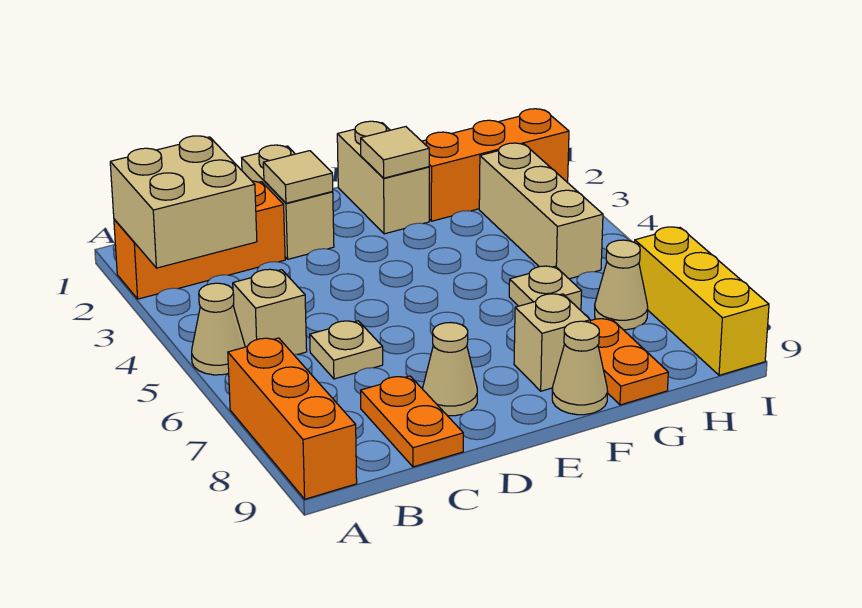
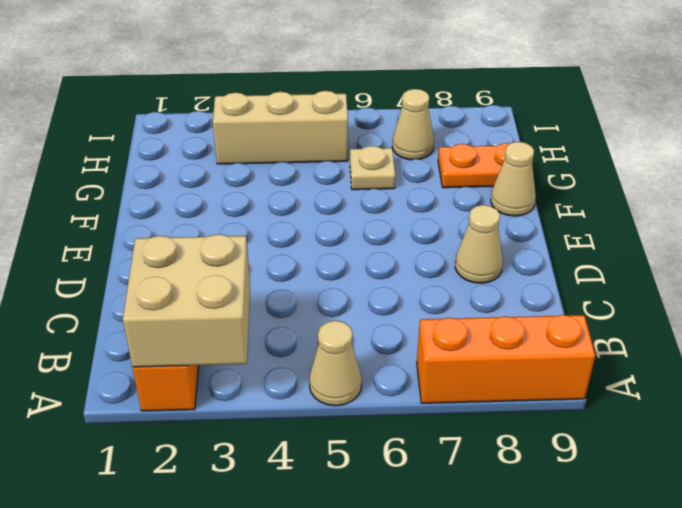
none -> tan brick B5 level 1
none -> tan plate C6 level 1
none -> orange plate C8:C9 level 1

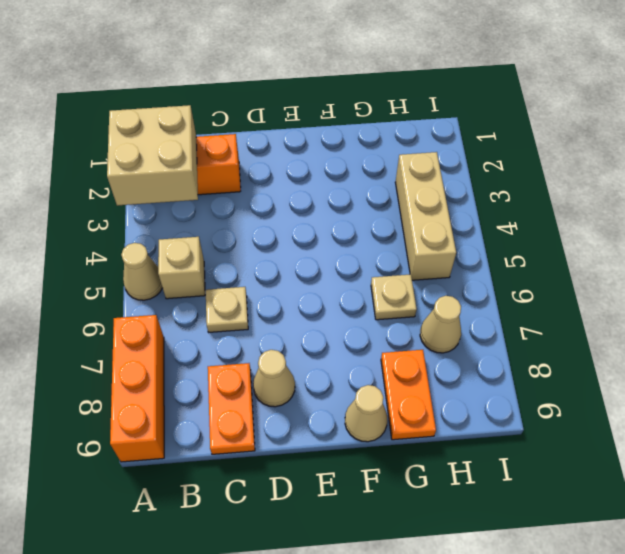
none -> tan brick D1:D2 level 1
none -> tan brick F1:F2 level 1
none -> tan brick F8 level 1

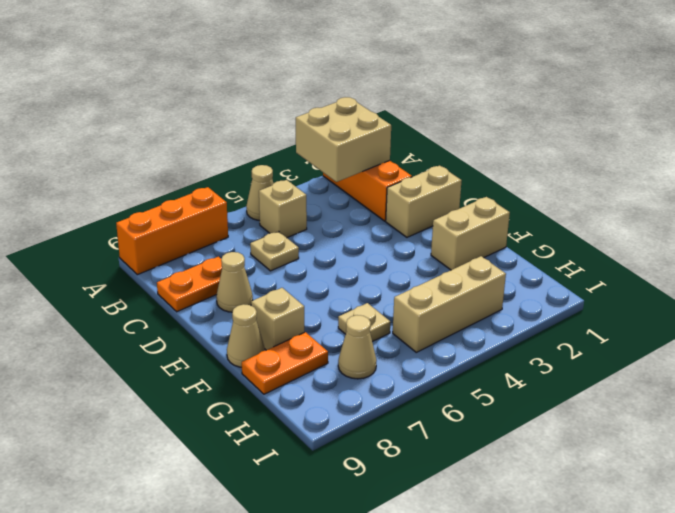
none -> orange brick G2:I2 level 1
none -> yellow brick I7:I9 level 1
none -> tan tile D2 level 2

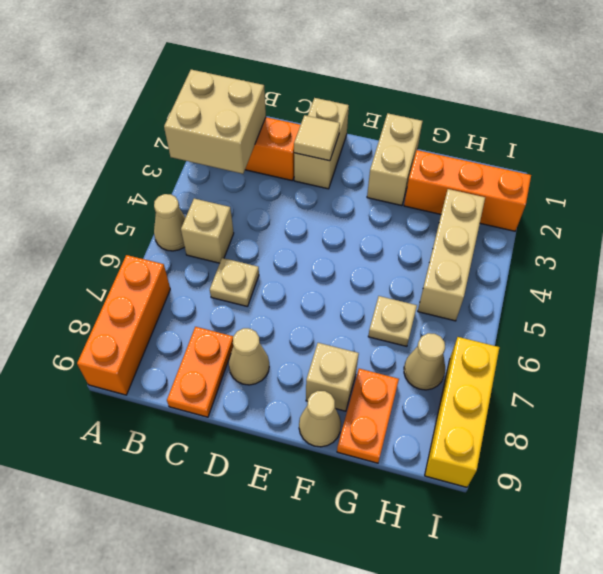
none -> tan tile F2 level 2

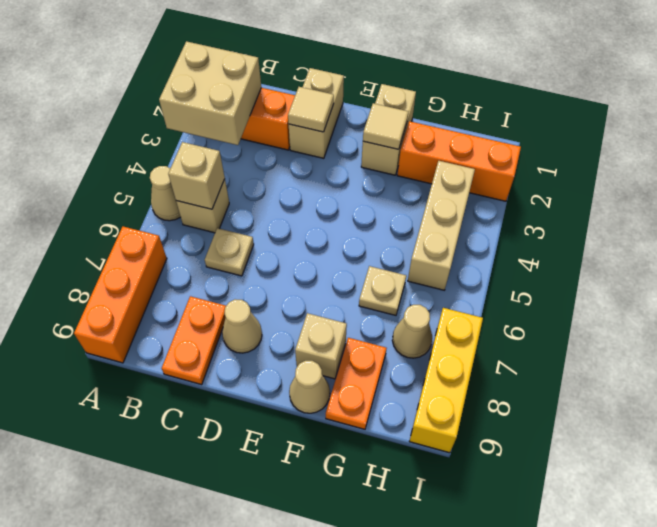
tan brick B5 level 2 -> none

